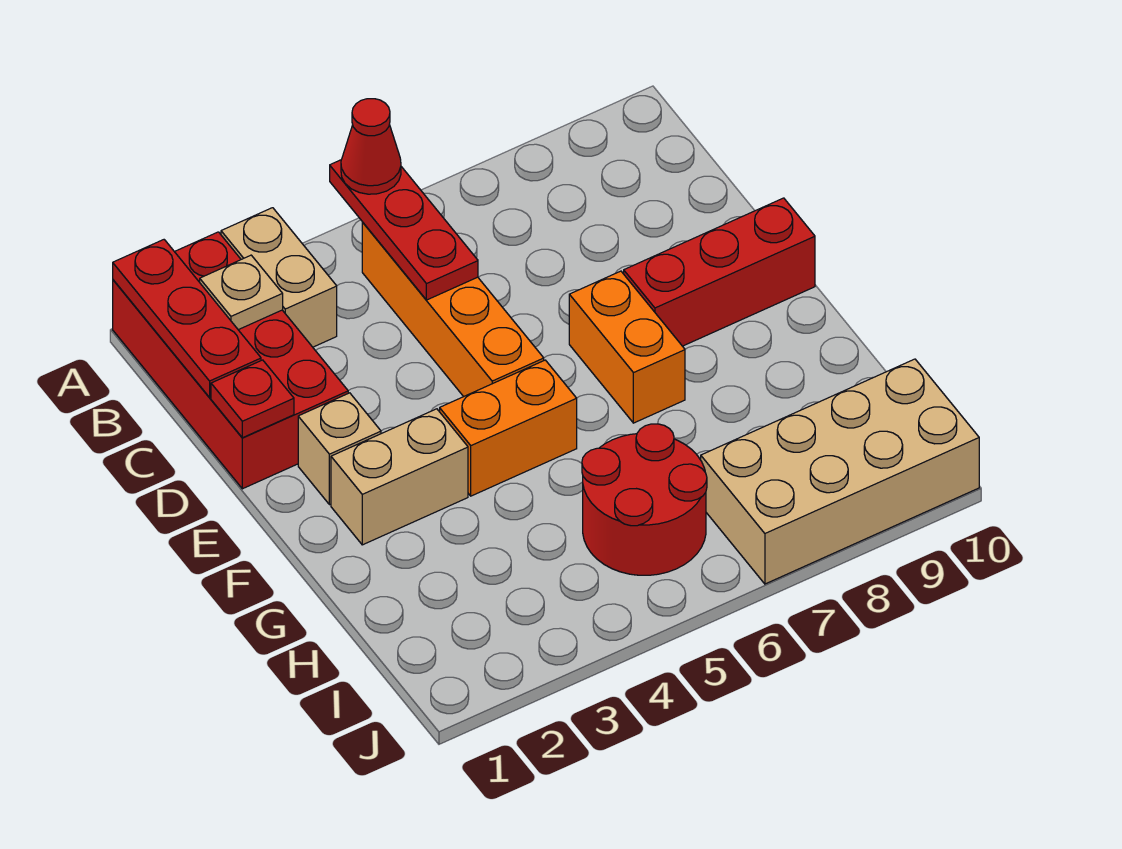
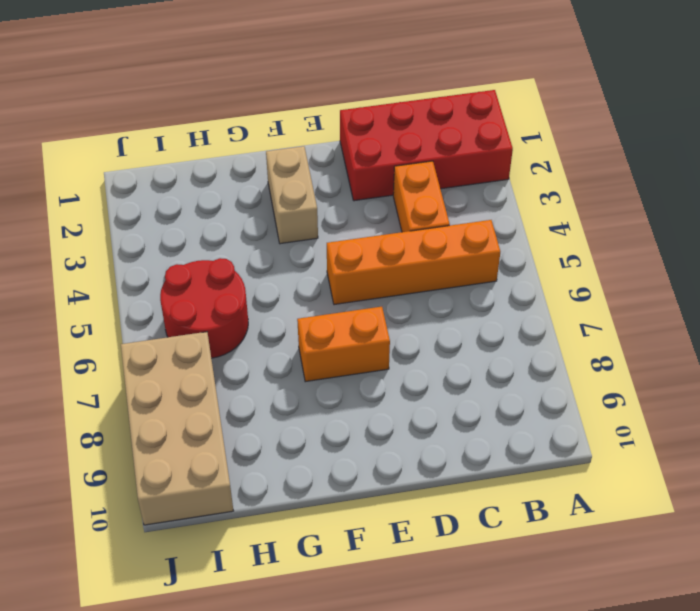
orange brick C3:C4 level 1 -> orange brick F4:F5 level 1
none -> tan brick A3:B3 level 1
none -> tan brick E2 level 1
none -> red brick E8:E10 level 1

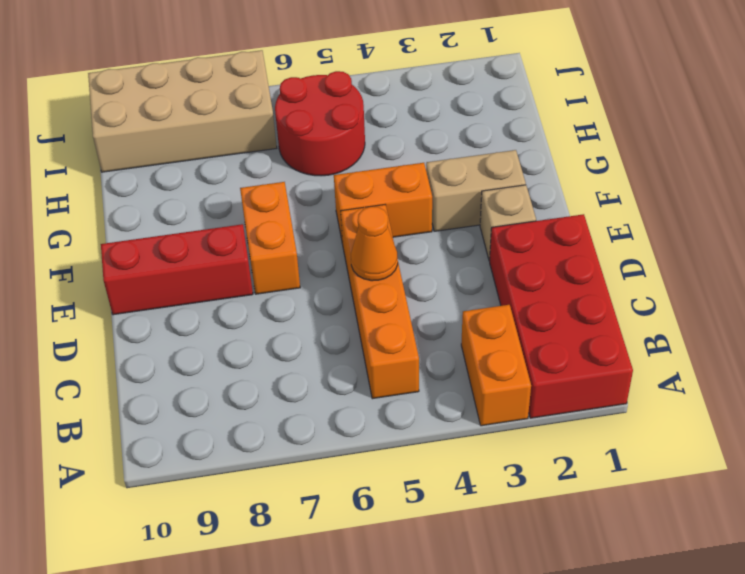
orange brick A3:B3 level 1 -> tan brick A3:B3 level 1
orange cone D5 level 2 -> none
none -> red plate A1:C1 level 2
none -> red plate A5:C5 level 2
none -> tan plate B2 level 2

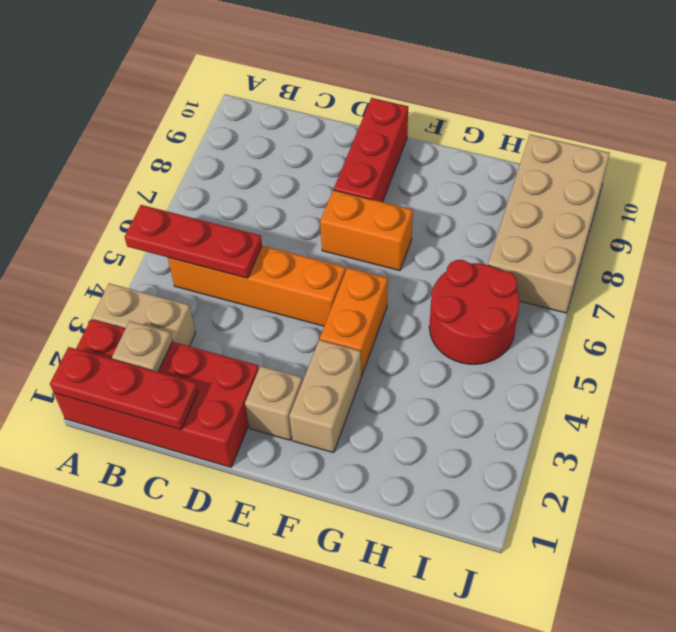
none -> red plate D1 level 2
none -> red cone A5 level 3

